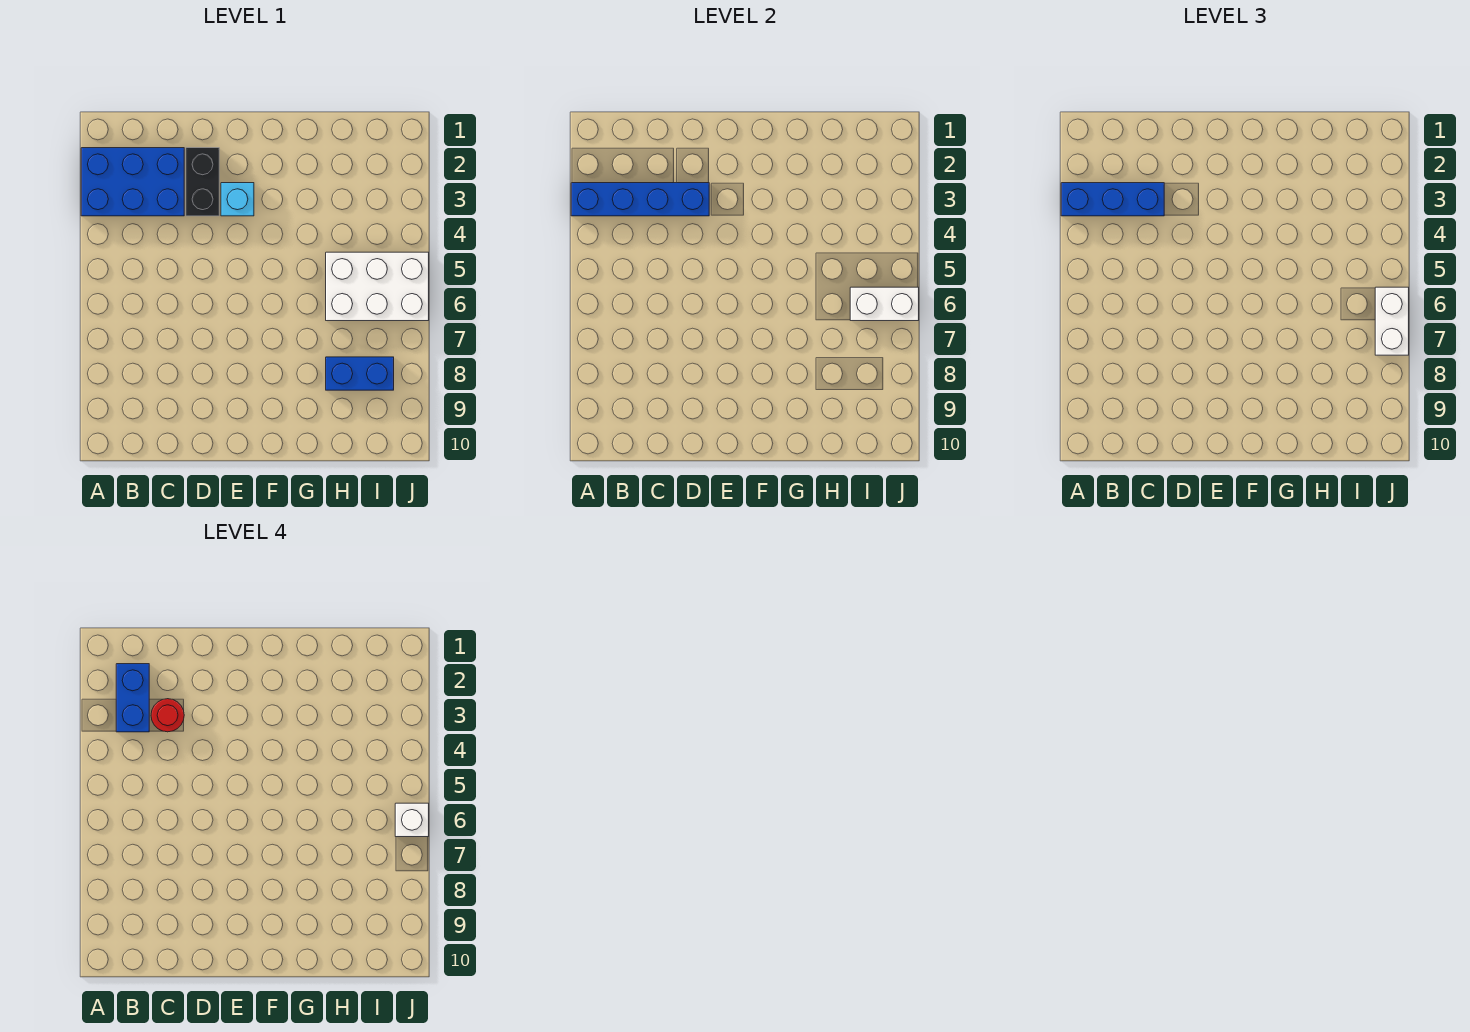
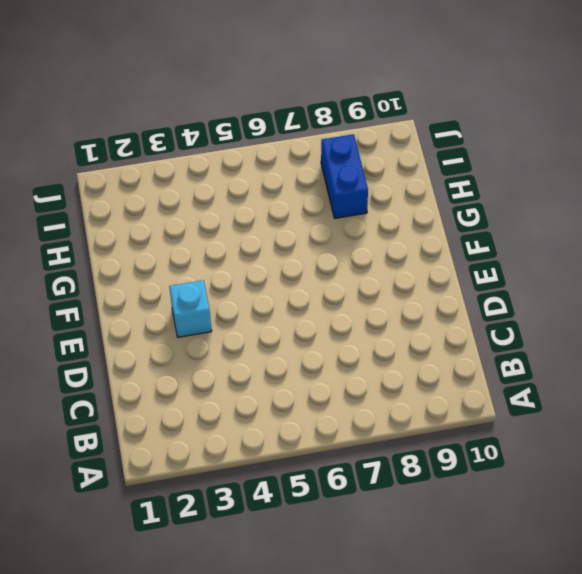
none -> blue brick A2:C3 level 1
none -> black brick D2:D3 level 1
none -> white brick H5:J6 level 1

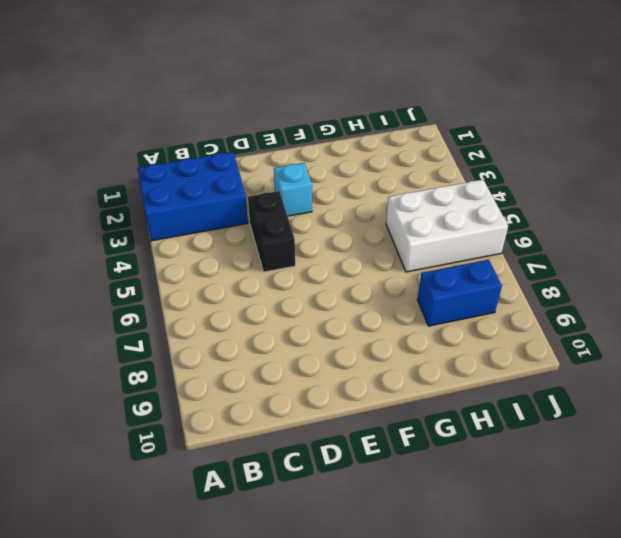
black brick D4:D5 level 1 -> black brick D2:D3 level 1
none -> blue brick A3:D3 level 2
none -> white brick I6:J6 level 2
none -> blue brick A3:C3 level 3

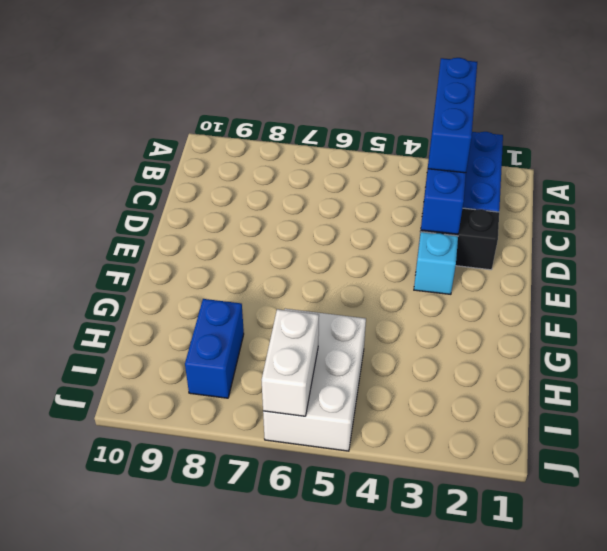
none -> white brick J6:J7 level 3
none -> blue brick B2:B3 level 4
none -> red round brick C3 level 4

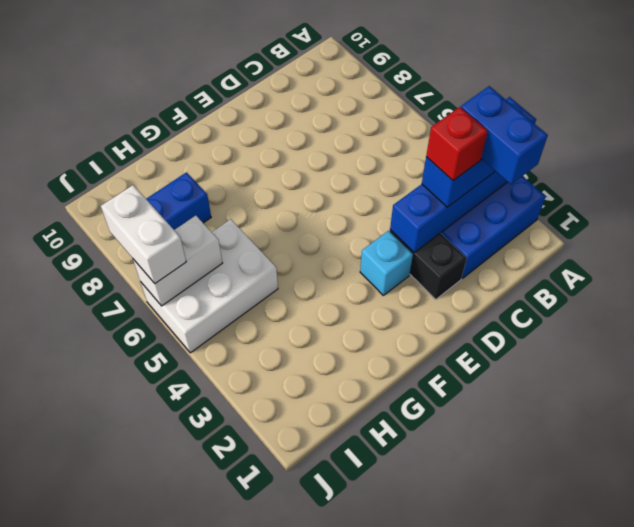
red brick C3 level 4 -> red round brick C3 level 4
none -> white brick J6 level 4

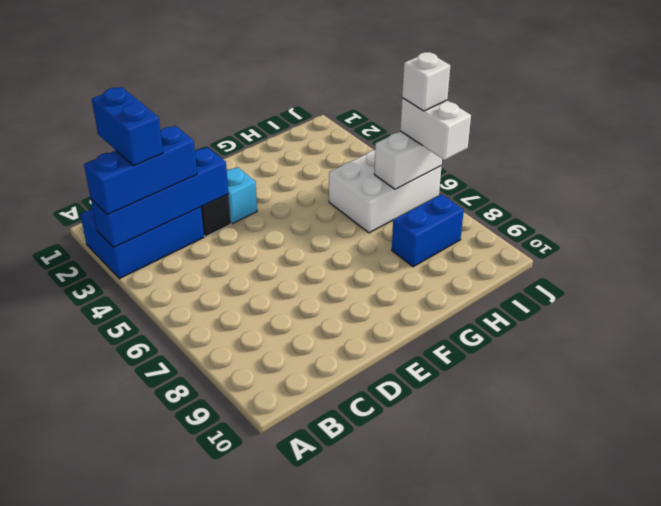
none -> red round brick C3 level 4

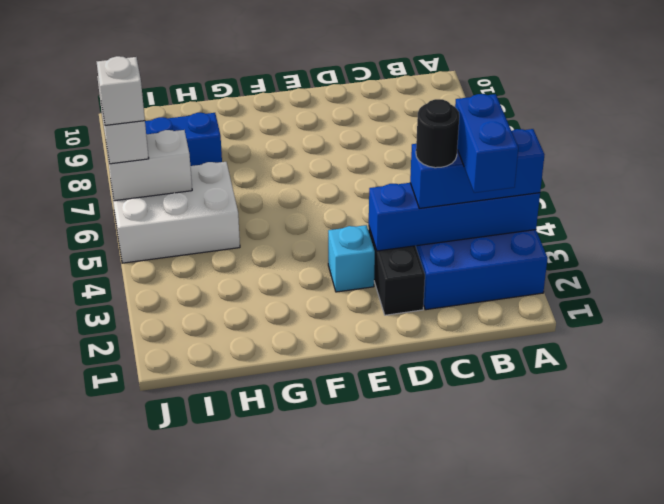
black round brick C3 level 4 -> red round brick C3 level 4

